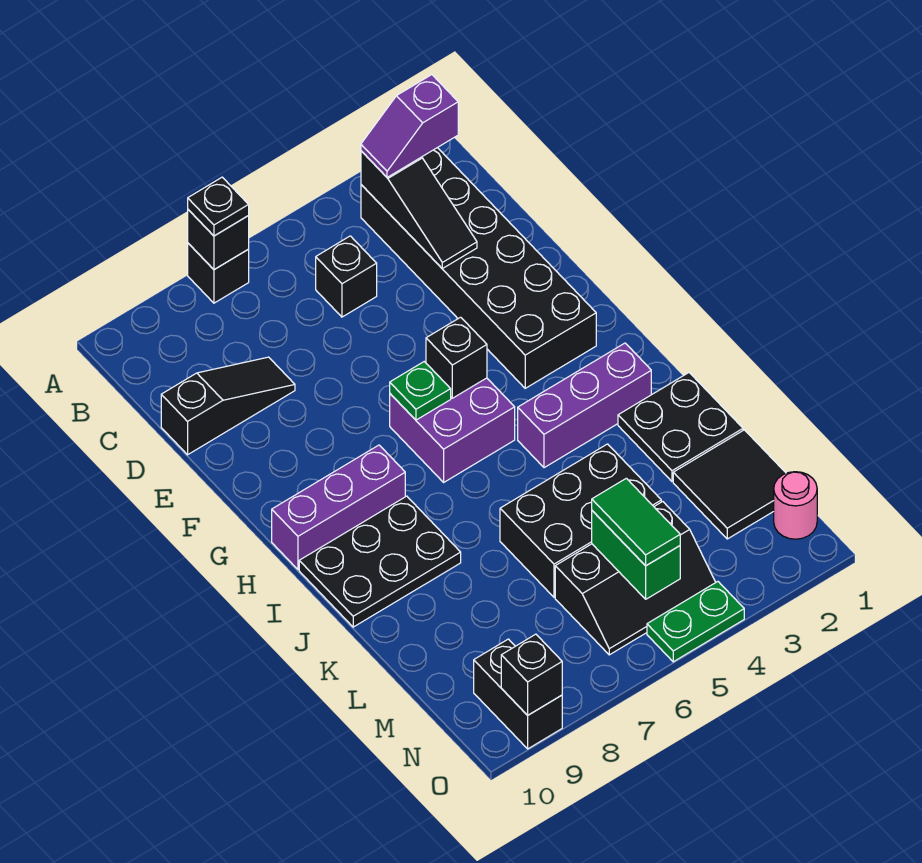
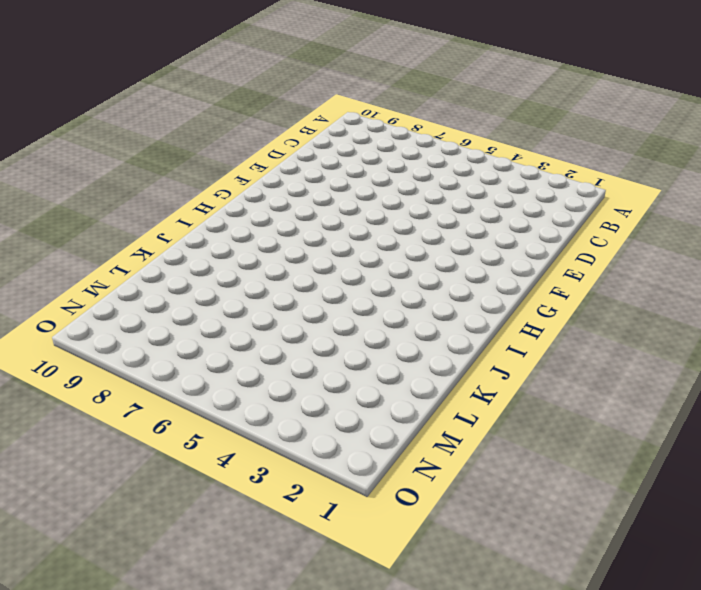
none -> black brick A7 level 1
none -> black brick B2:G3 level 1
none -> black brick C5 level 1

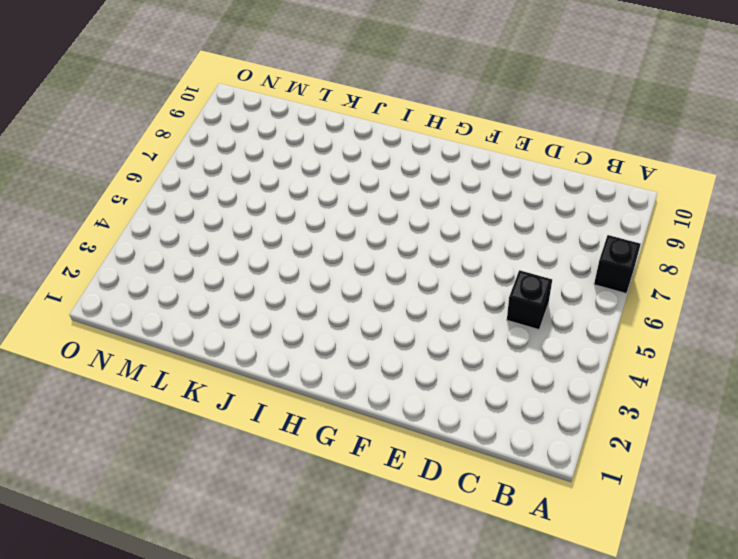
none -> black brick B2:G3 level 1
none -> black slope D8:D10 level 1 top 10
none -> purple brick G5:H6 level 1

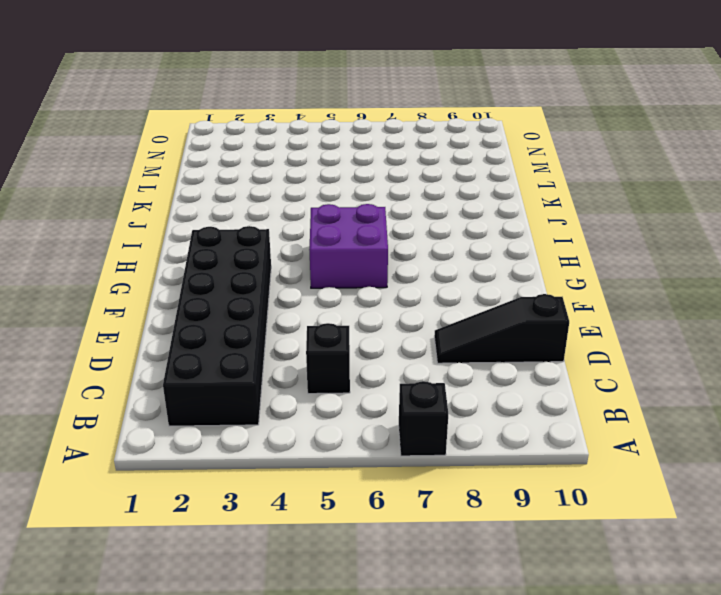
none -> purple brick H8:H10 level 1
none -> purple brick I2:I4 level 1
none -> black plate I8:J10 level 1

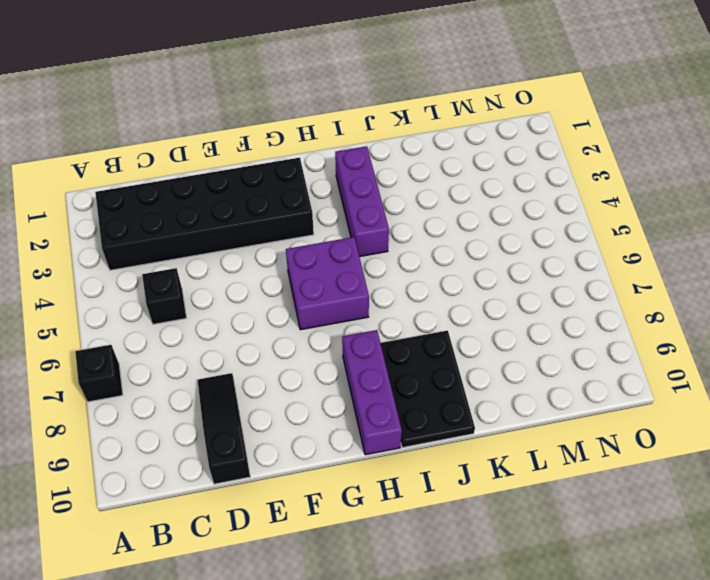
none -> black plate J1:K2 level 1
none -> black brick K4:L6 level 1
none -> black tile L1:M2 level 1

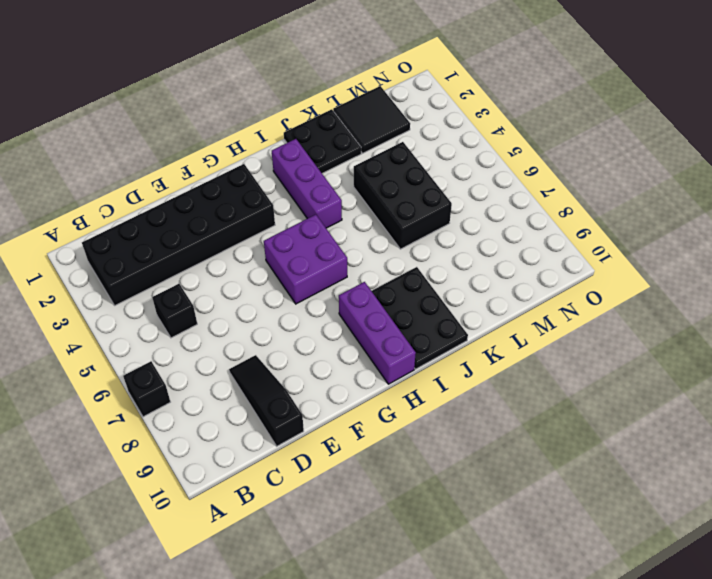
none -> black slope M4:N6 level 1 top M
none -> pink round brick N1 level 1
none -> black brick N9:O9 level 1

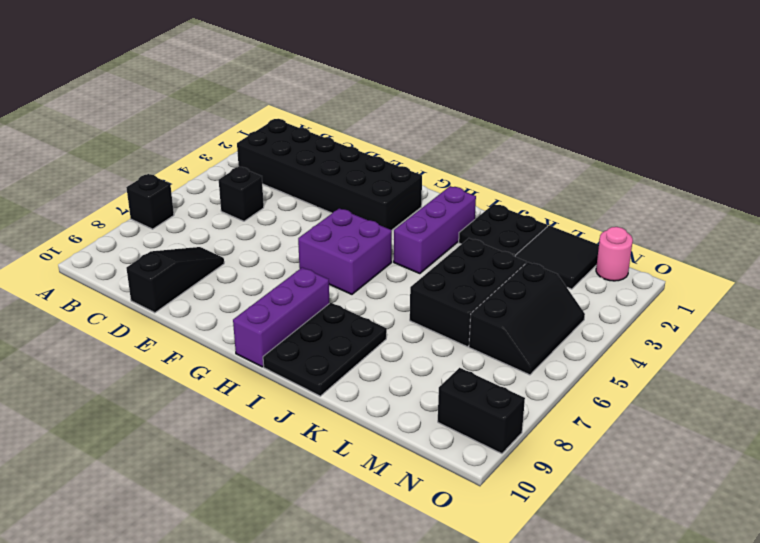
none -> green plate O4:O5 level 1
none -> black brick A7 level 2
none -> black slope B3:D3 level 2 top B

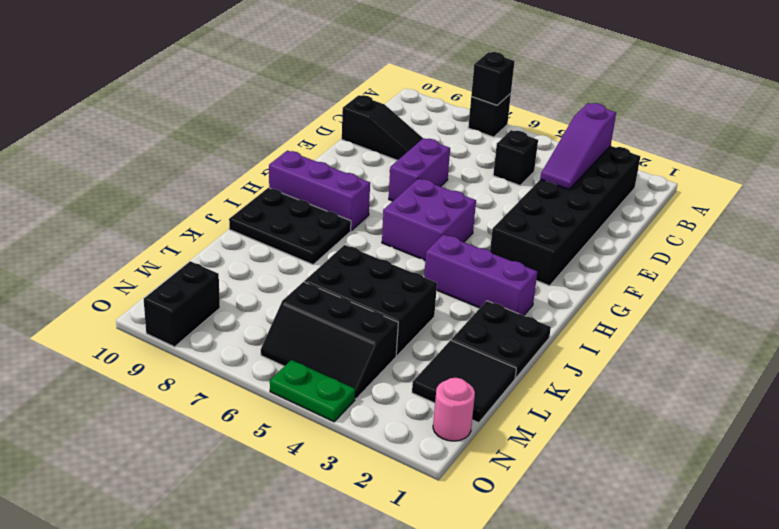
purple slope B3:D3 level 2 top B -> black slope B3:D3 level 2 top B
purple brick E7:F7 level 1 -> none
none -> black brick G5 level 2
none -> green plate G6 level 2
none -> green brick M5:N5 level 2

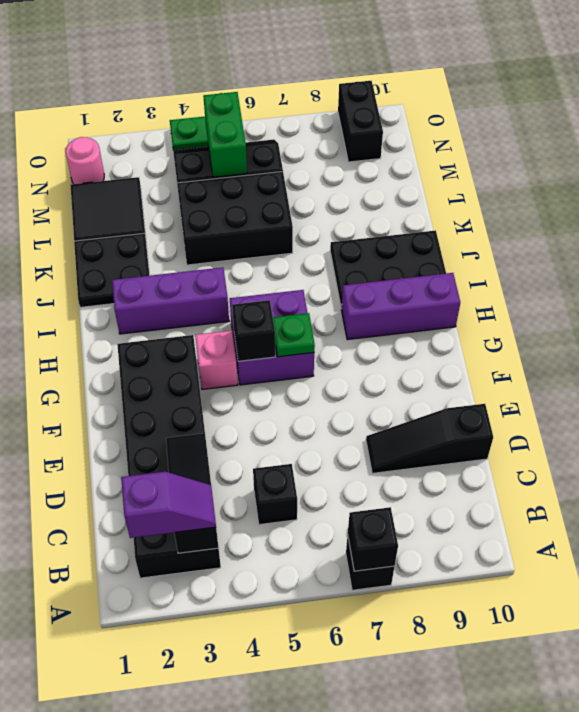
pink brick G4 level 1 -> none
none -> black brick O9 level 2
none -> black plate A7 level 3
none -> green tile M5:N5 level 3

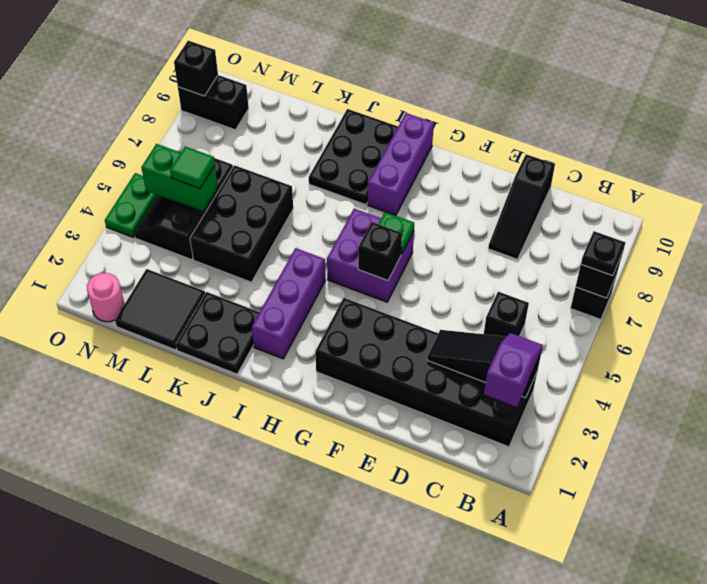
green tile M5 level 3 -> green tile M5:N5 level 3

